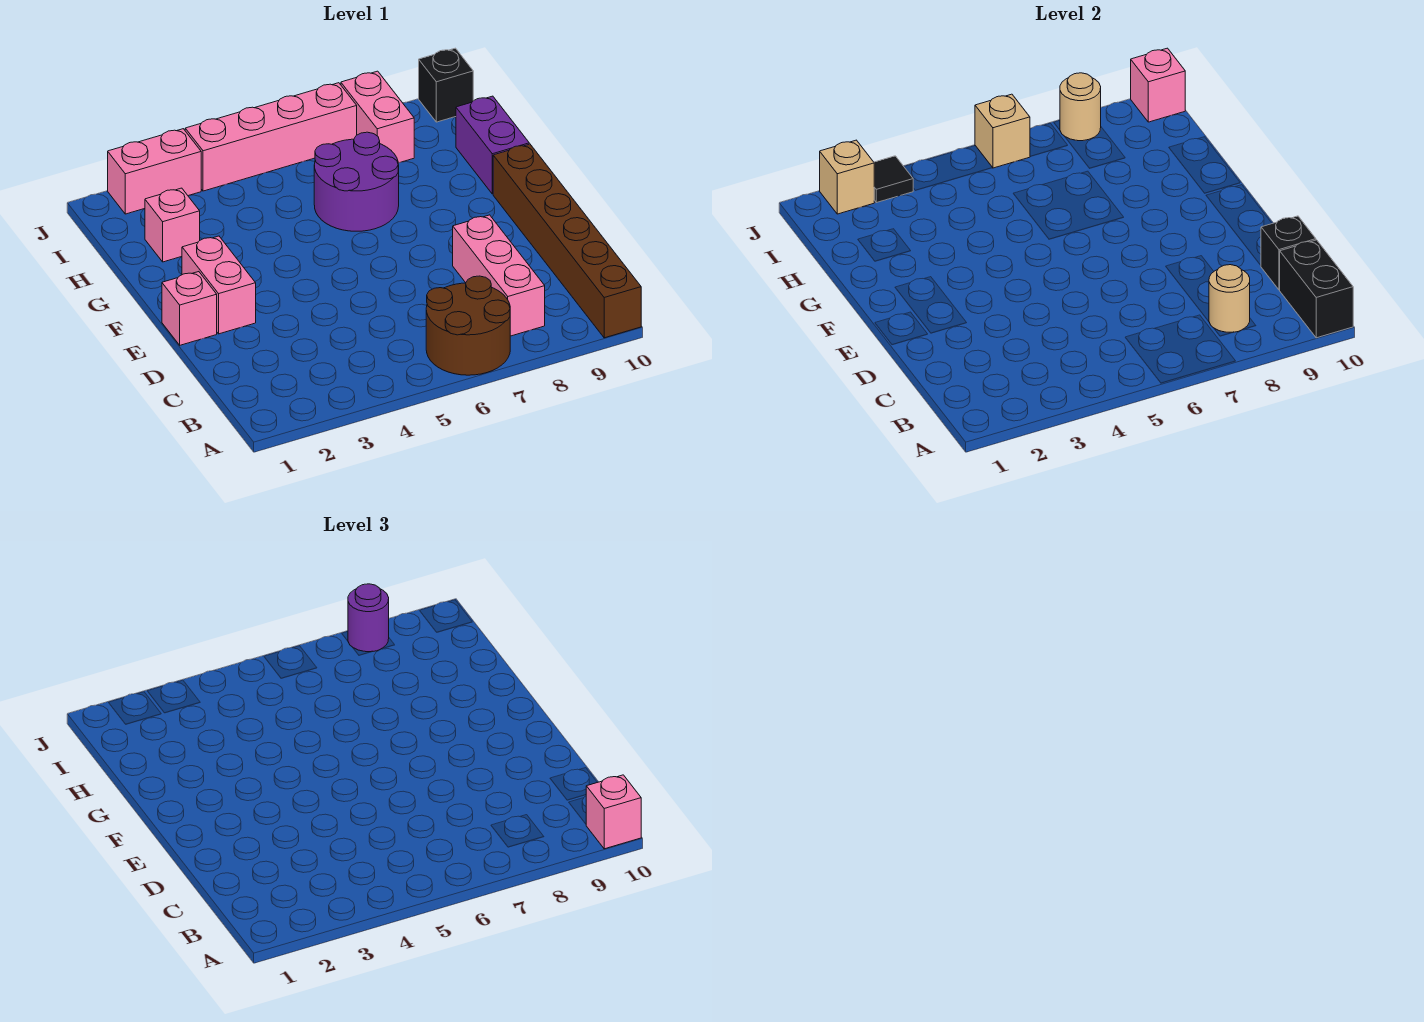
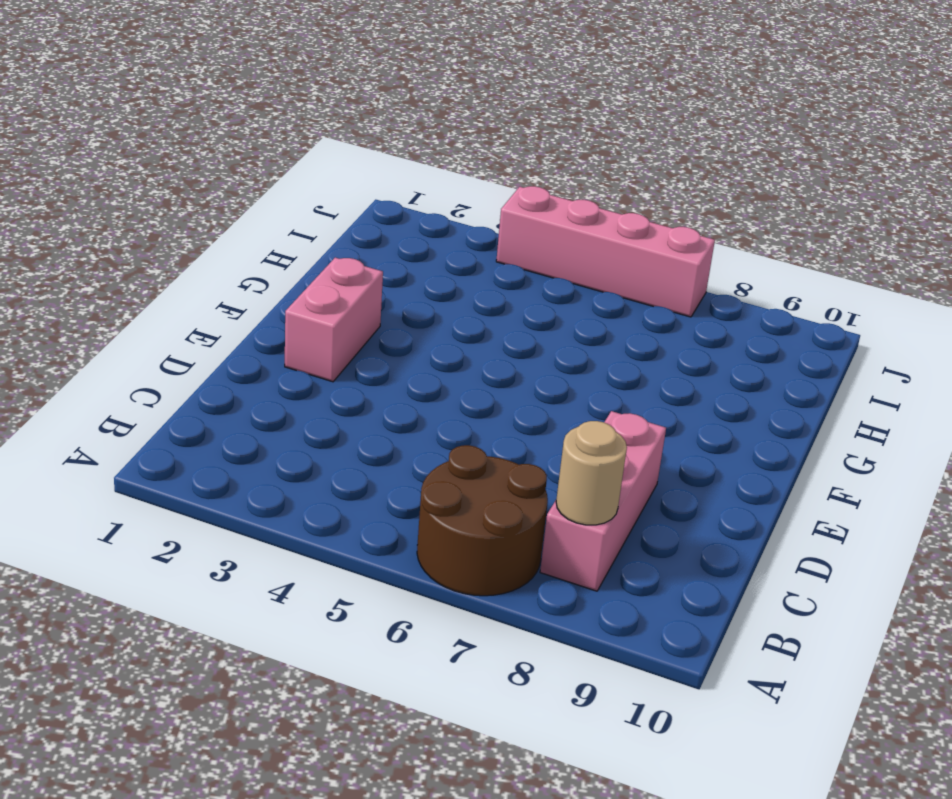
none -> brown brick A10:F10 level 1
none -> pink brick E1 level 1
none -> purple round brick G6:H7 level 1

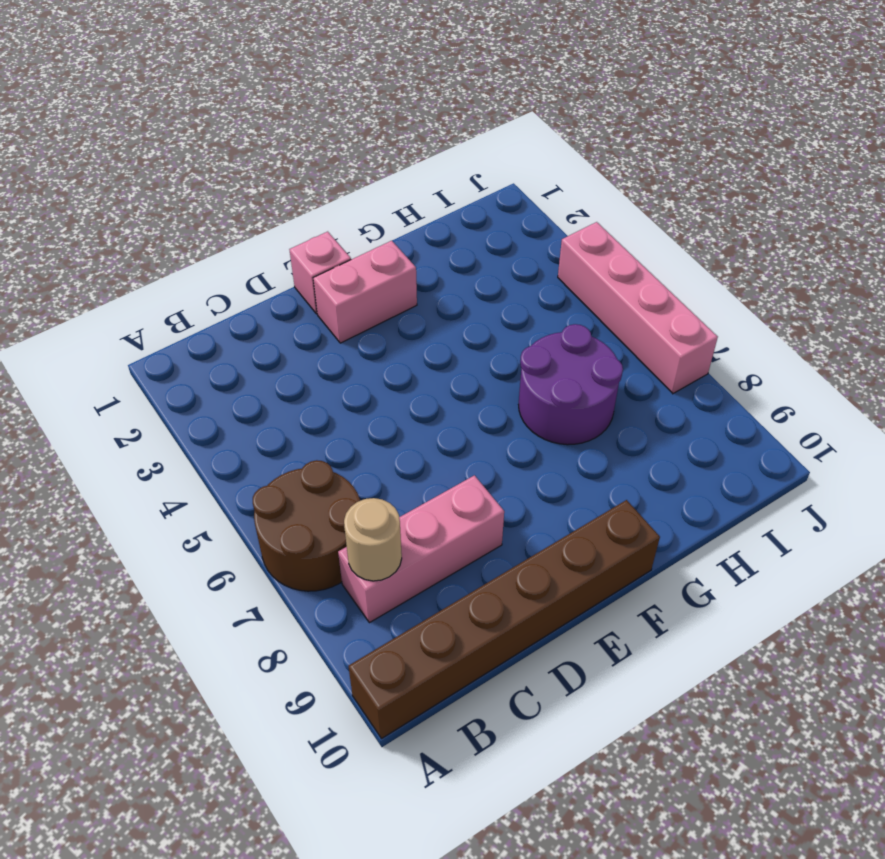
none -> purple brick G10:H10 level 1
none -> pink brick H2 level 1
none -> pink brick I8:J8 level 1

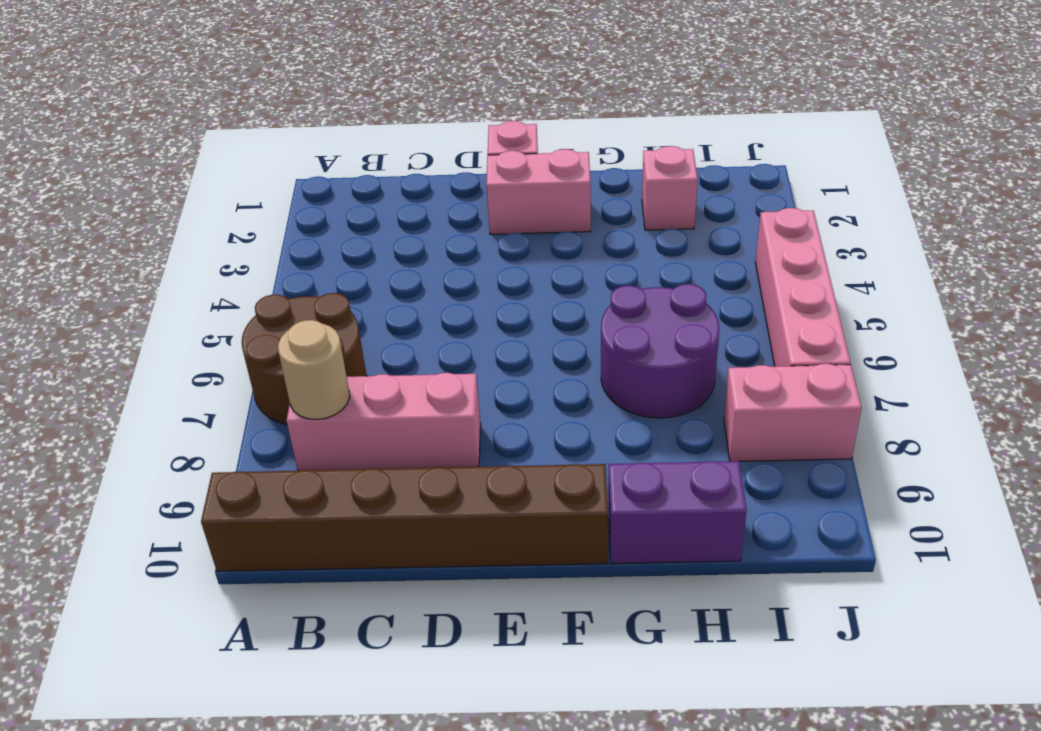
none -> pink brick J2:J3 level 1
none -> black brick J10 level 1
none -> black brick A10:B10 level 2

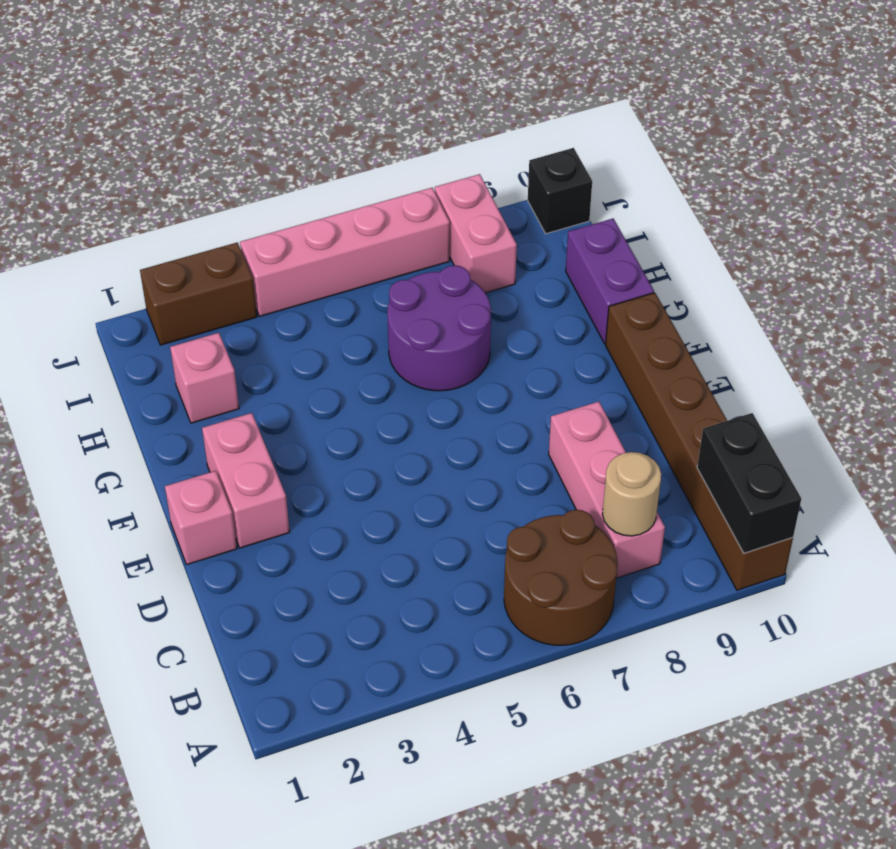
brown brick J2:J3 level 1 -> pink brick J2:J3 level 1
none -> black brick C10 level 2
none -> tan brick J2 level 2
none -> black tile J3 level 2

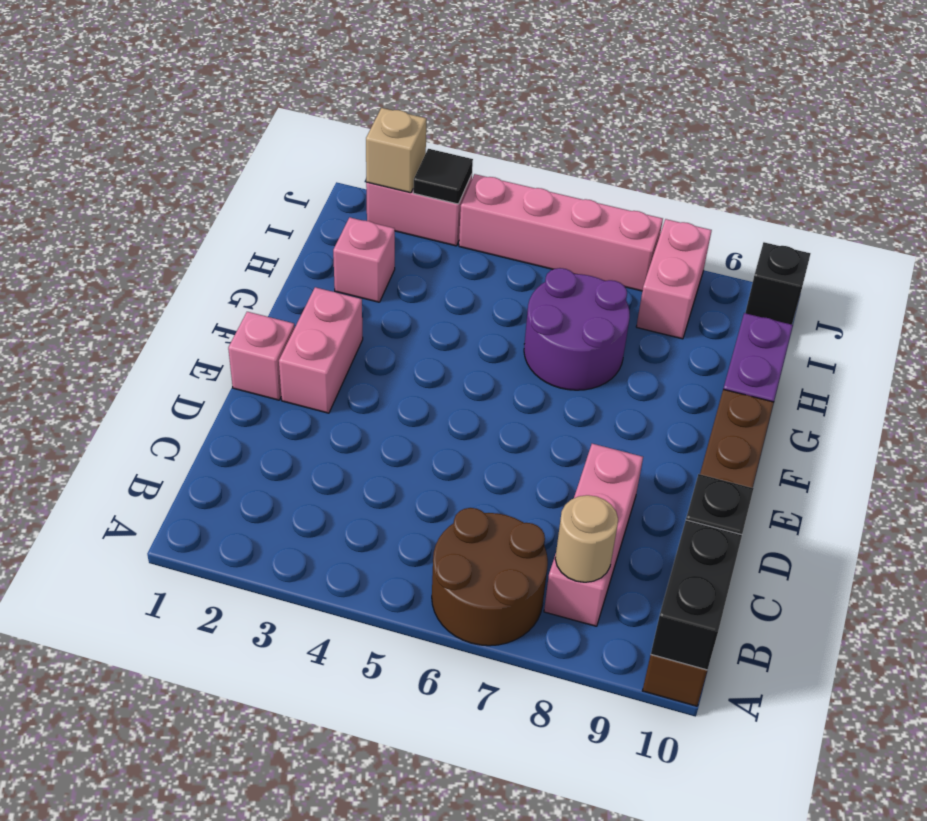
none -> tan brick J6 level 2
none -> tan round brick J8 level 2
none -> pink brick J10 level 2

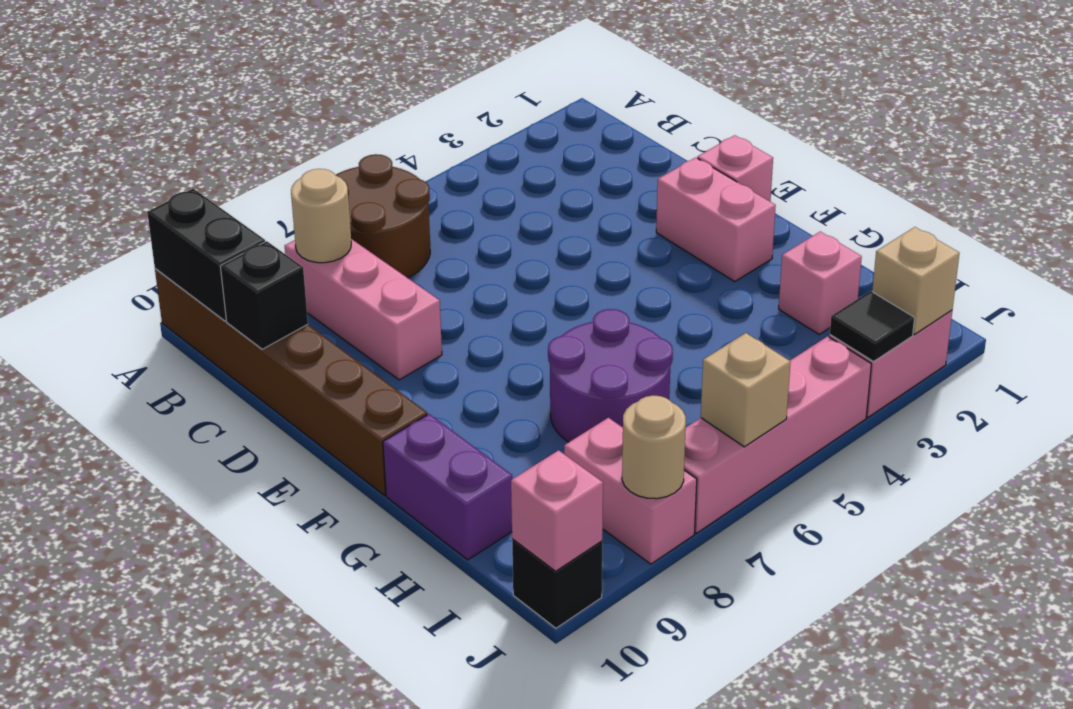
none -> pink brick A10 level 3
none -> purple round brick J8 level 3

